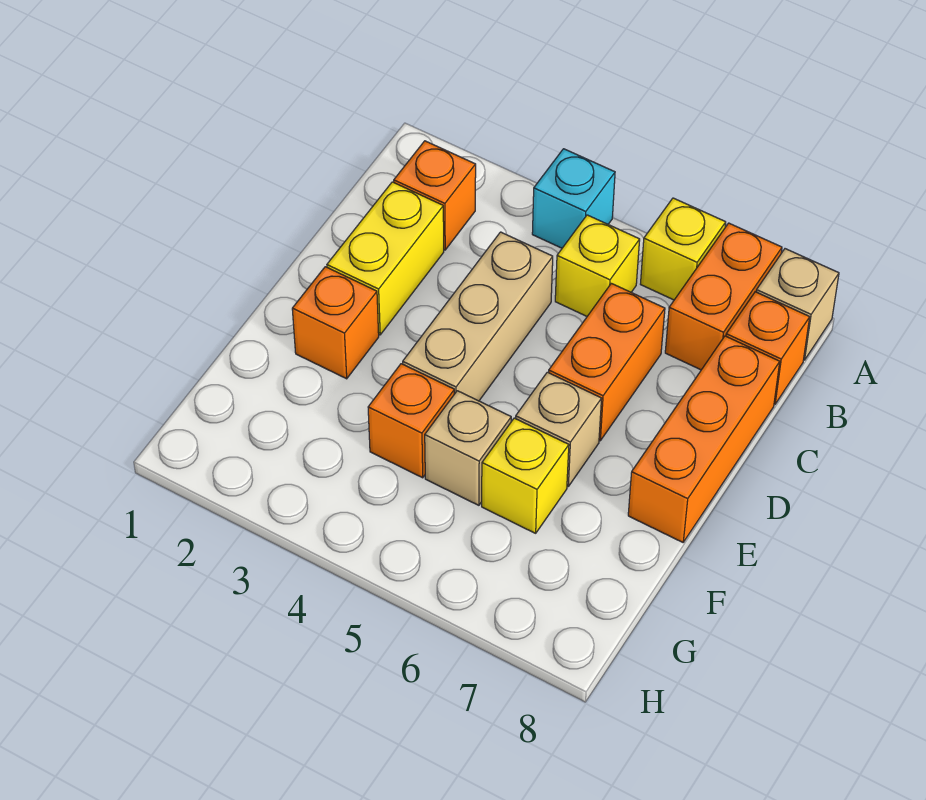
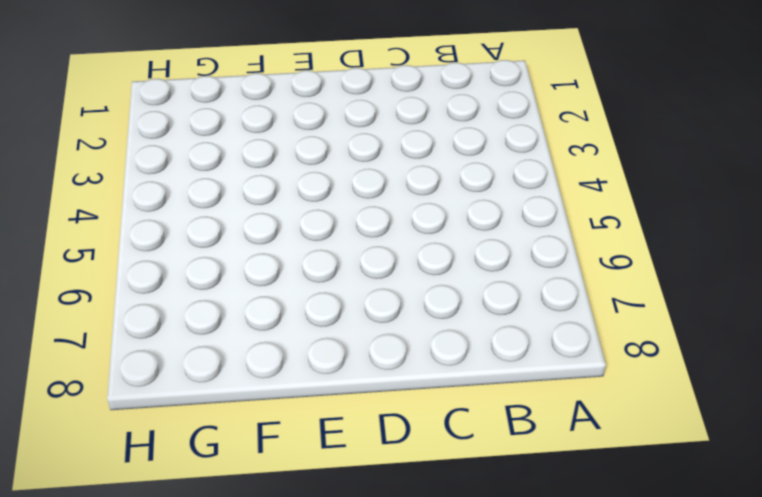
none -> cyan brick A4 level 1
none -> yellow brick A6 level 1
none -> orange brick A7:B7 level 1

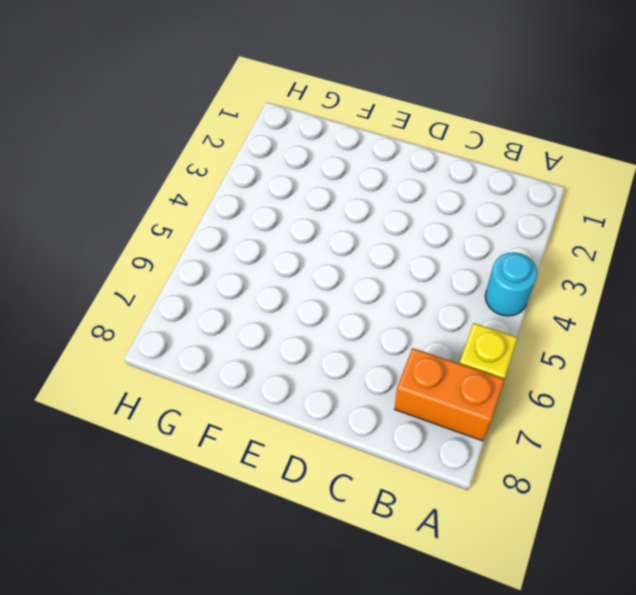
cyan round brick A4 level 1 -> cyan brick A4 level 1
none -> tan brick A8 level 1
none -> orange brick B2 level 1
none -> yellow brick B5 level 1

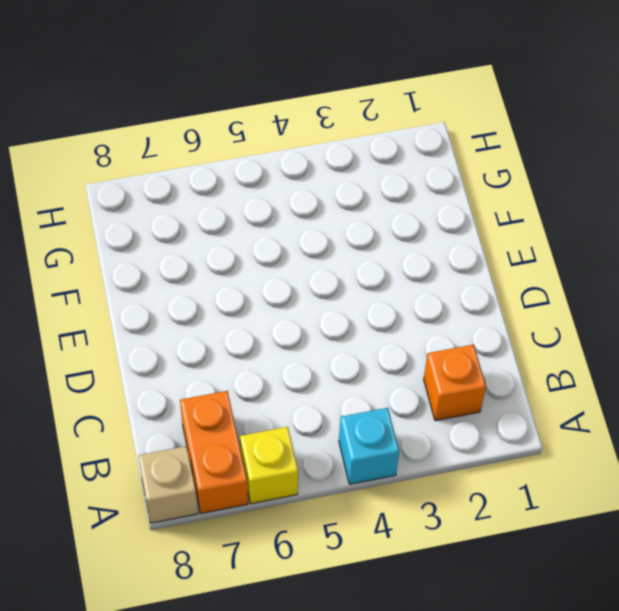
none -> yellow brick B5 level 1
none -> orange brick B8 level 1
none -> yellow brick C2:D2 level 1

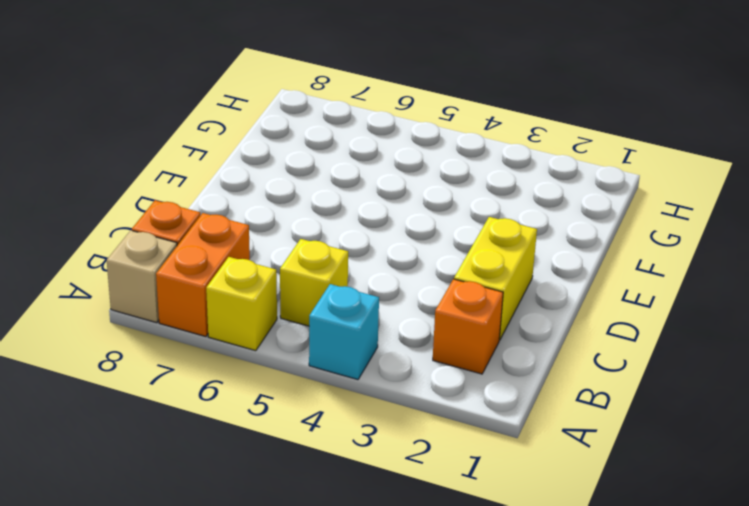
none -> tan brick C4:E4 level 1
none -> orange brick C6:D6 level 1
none -> orange brick C8:E8 level 1

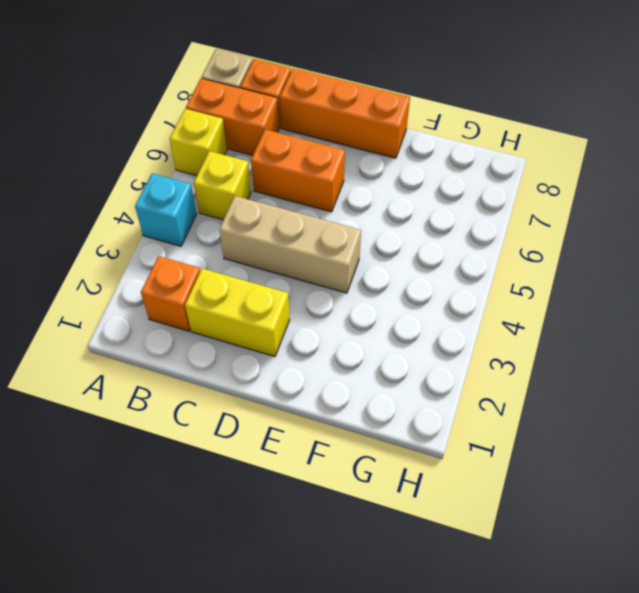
none -> orange brick E2 level 1
none -> tan brick E6 level 1
none -> orange brick F4 level 1

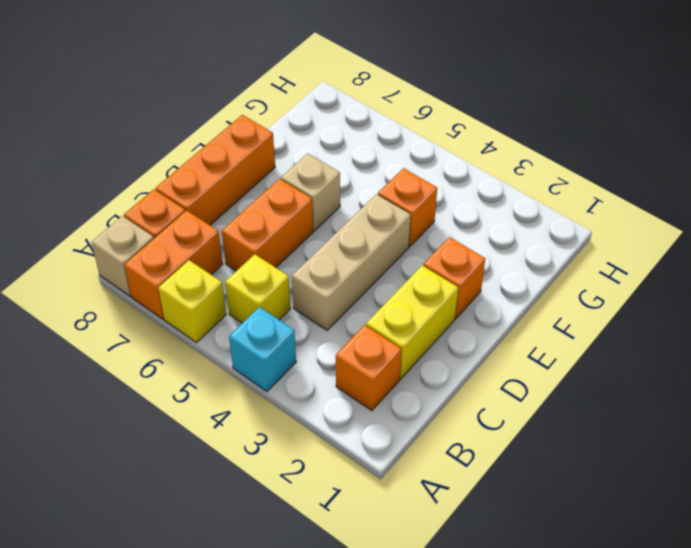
none -> tan brick F5 level 1
none -> yellow brick F6 level 1

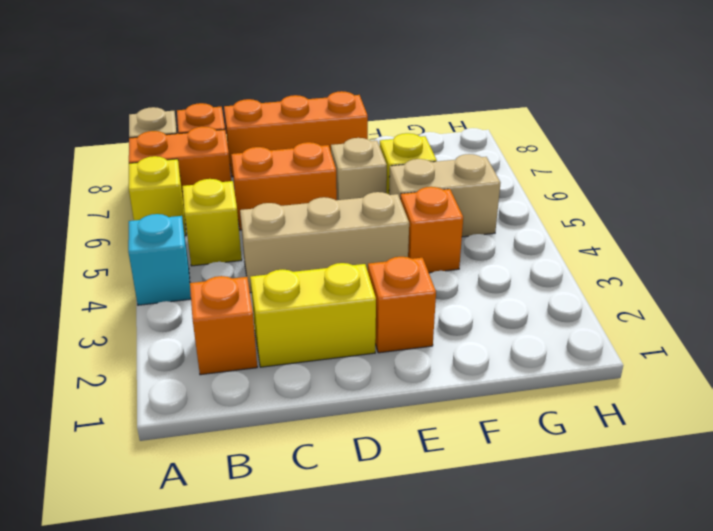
tan brick F5:G5 level 1 -> tan brick F5 level 1

